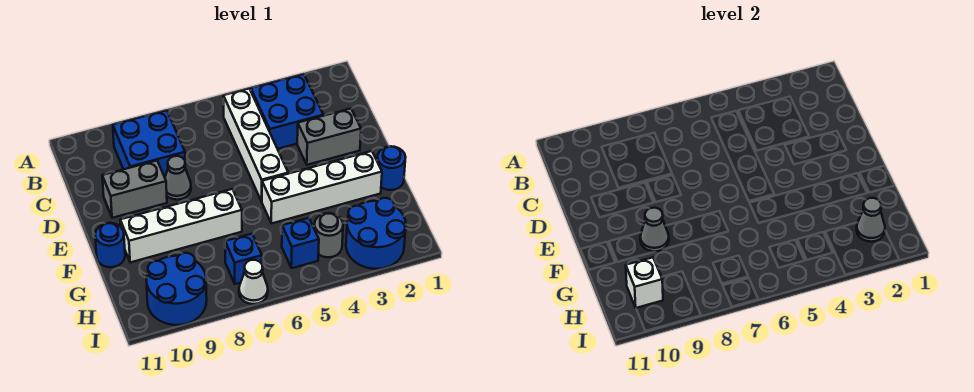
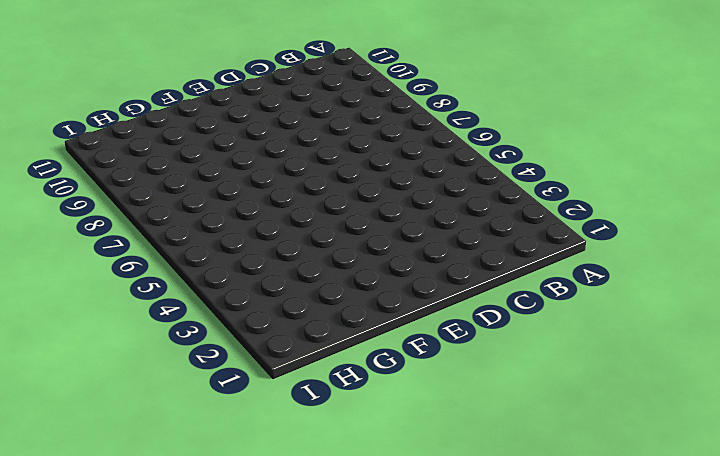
none -> blue brick B3:C4 level 1
none -> white brick B5:E5 level 1
none -> blue brick B8:C9 level 1

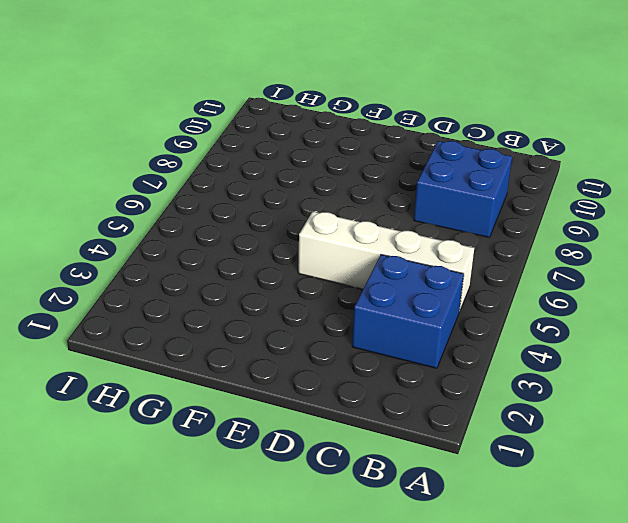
none -> grey brick D2:D3 level 1
none -> grey cone D8 level 1
none -> grey brick D9:D10 level 1

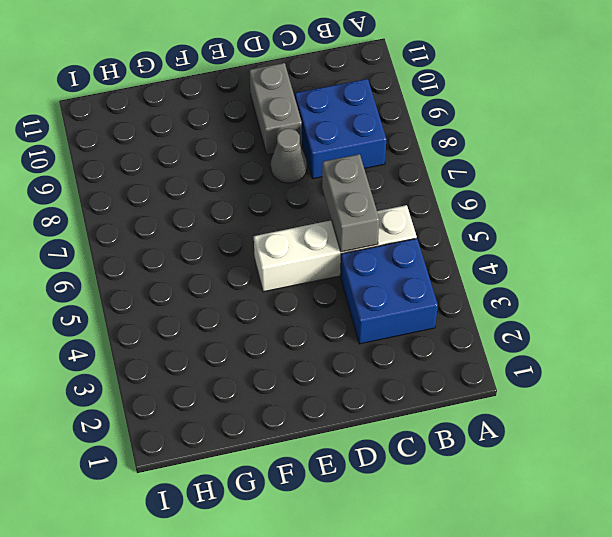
grey brick C5:C6 level 2 -> grey brick D2:D3 level 1
none -> blue round brick F1 level 1
none -> white brick F2:F5 level 1
none -> white brick F7:F10 level 1

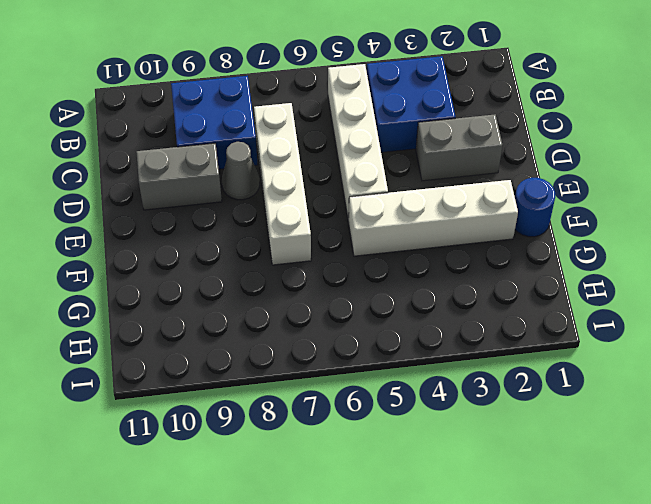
white brick C7:F7 level 1 -> white brick F7:F10 level 1
none -> blue round brick F11 level 1
none -> blue round brick H2:I3 level 1
none -> grey round brick H4 level 1

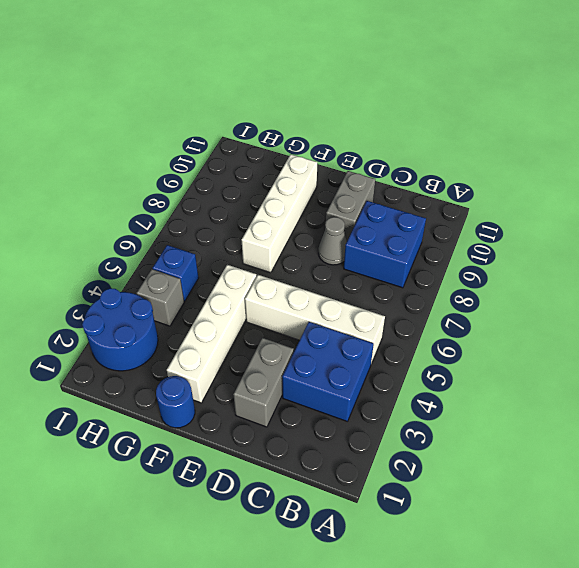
grey brick H4 level 1 -> grey round brick H4 level 1
none -> blue round brick F11 level 1
none -> blue brick H7 level 1
none -> blue round brick H9:I10 level 1

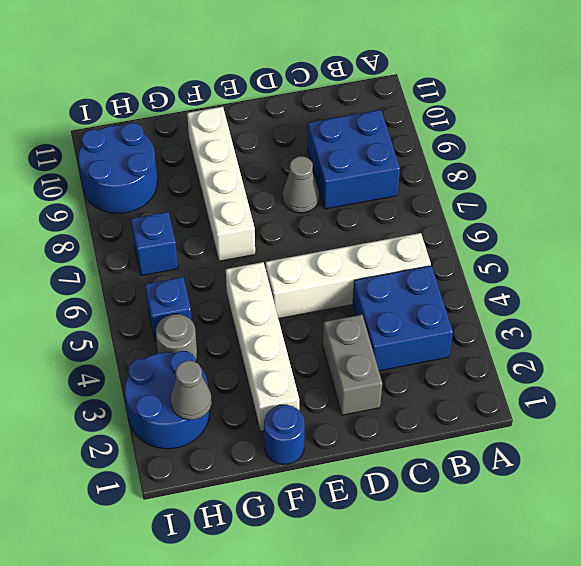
none -> grey brick D9:D10 level 1
none -> blue round brick F11 level 1
none -> white cone I7 level 1

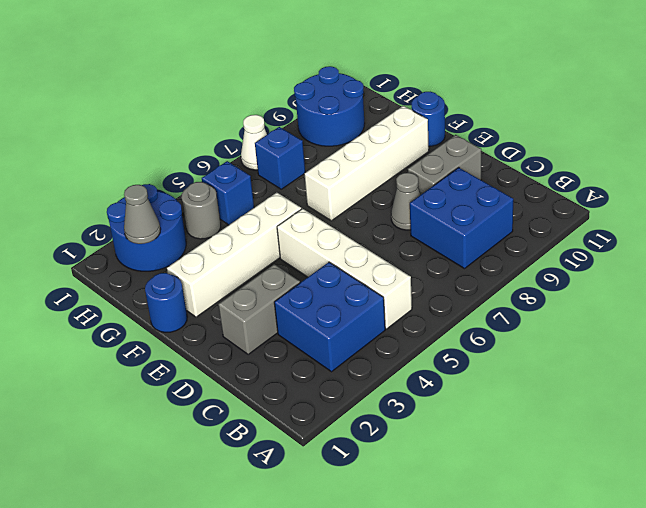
none -> grey cone F9 level 2
none -> white brick H10 level 2

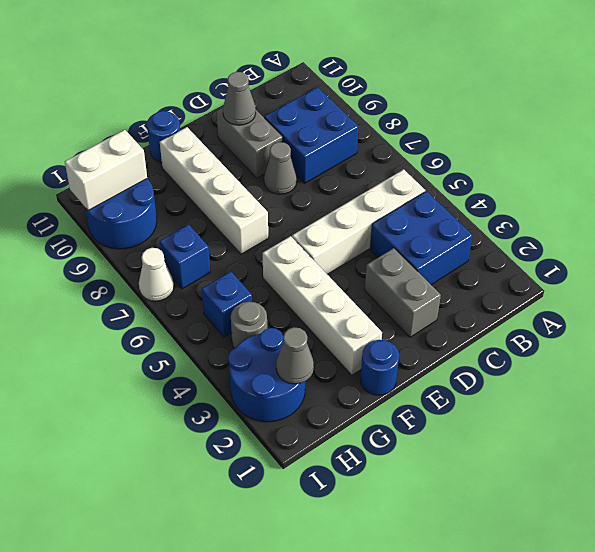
grey cone D10 level 2 -> grey cone F9 level 2
white brick H10:I10 level 2 -> white brick H10 level 2

